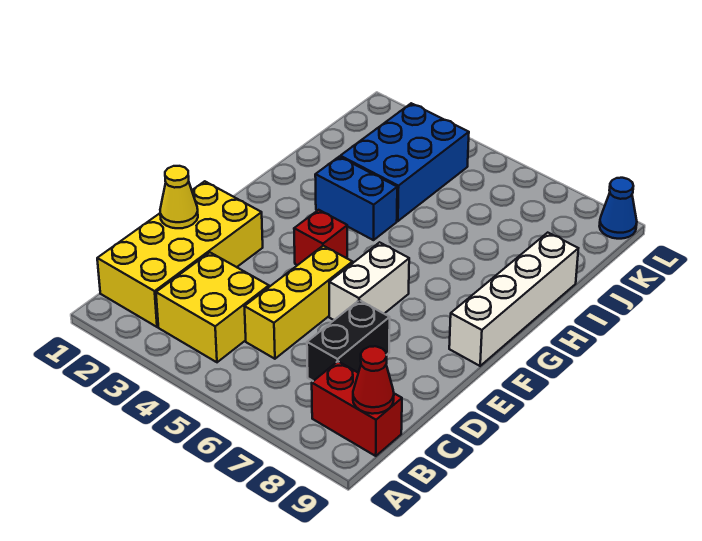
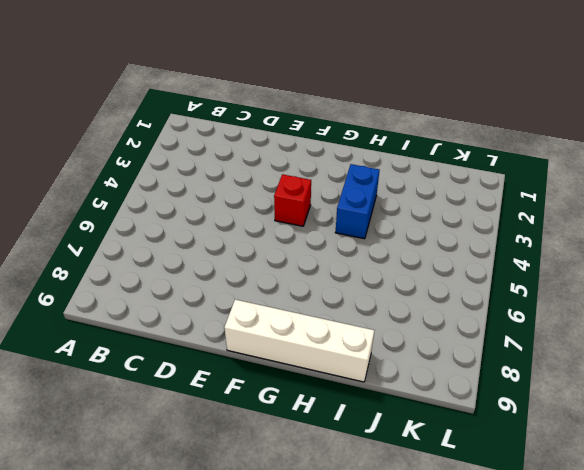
none -> yellow brick B1:E2 level 1
none -> yellow brick B3:C4 level 1
none -> red brick B8:B9 level 1

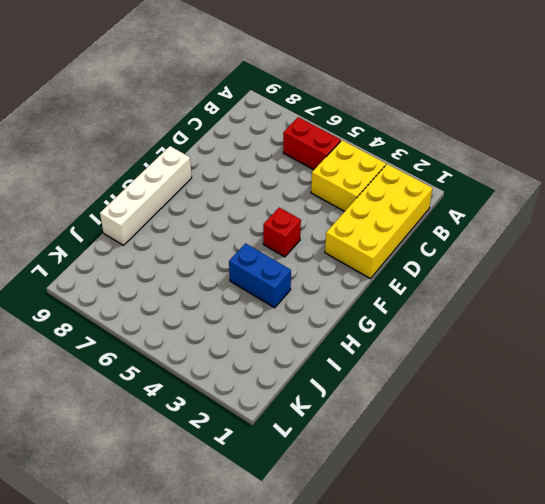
red brick B5:B6 level 1 -> red brick B8:B9 level 1
none -> yellow brick C5:E5 level 1
none -> black brick C7:D7 level 1
none -> white brick E6:F6 level 1

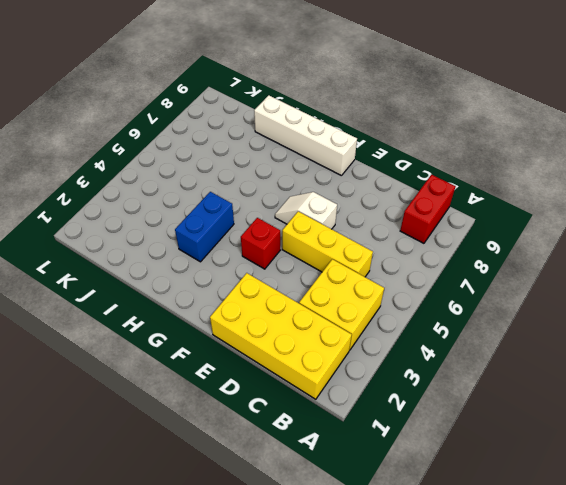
white slope E6:F6 level 1 top E -> white brick E6:F6 level 1
none -> black brick C7:D7 level 1
none -> blue brick I3:K4 level 1
none -> blue cone L9 level 1

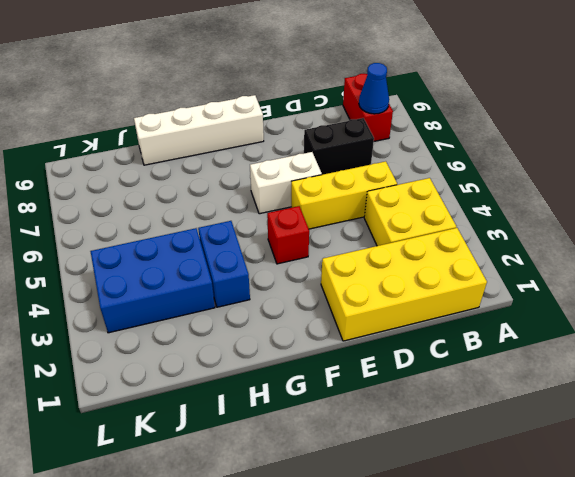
blue cone B8 level 2 -> blue cone L9 level 1
none -> red cone B9 level 2
none -> yellow cone D1 level 2

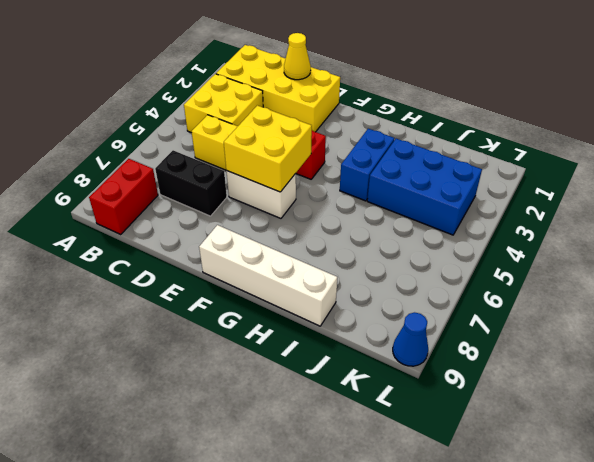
yellow brick E5:F6 level 2 -> none
none -> red cone B9 level 2

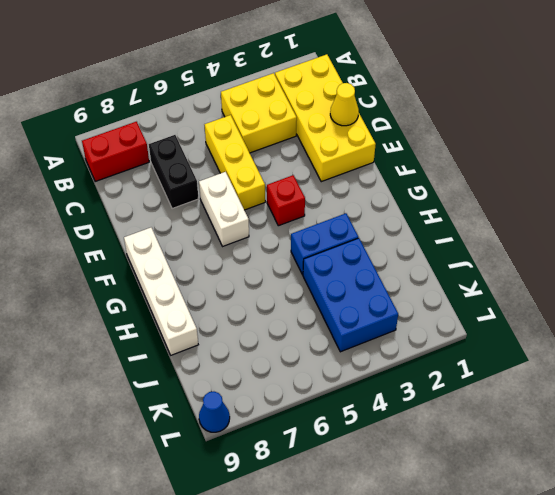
none -> red cone B9 level 2

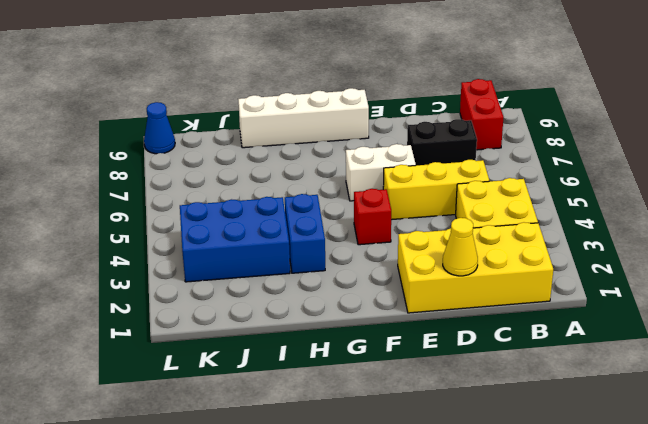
none -> red cone B9 level 2

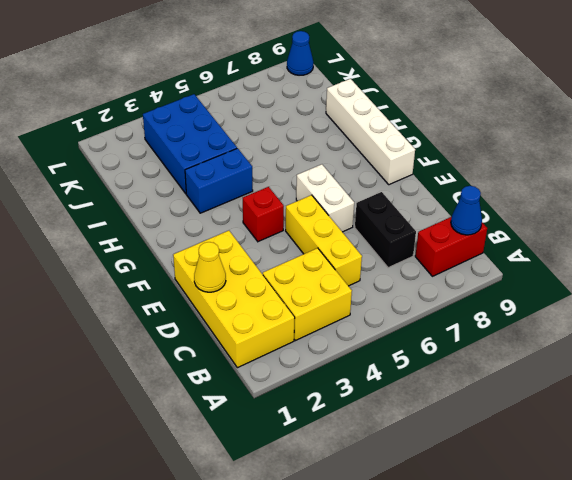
blue cone B9 level 2 -> red cone B9 level 2

